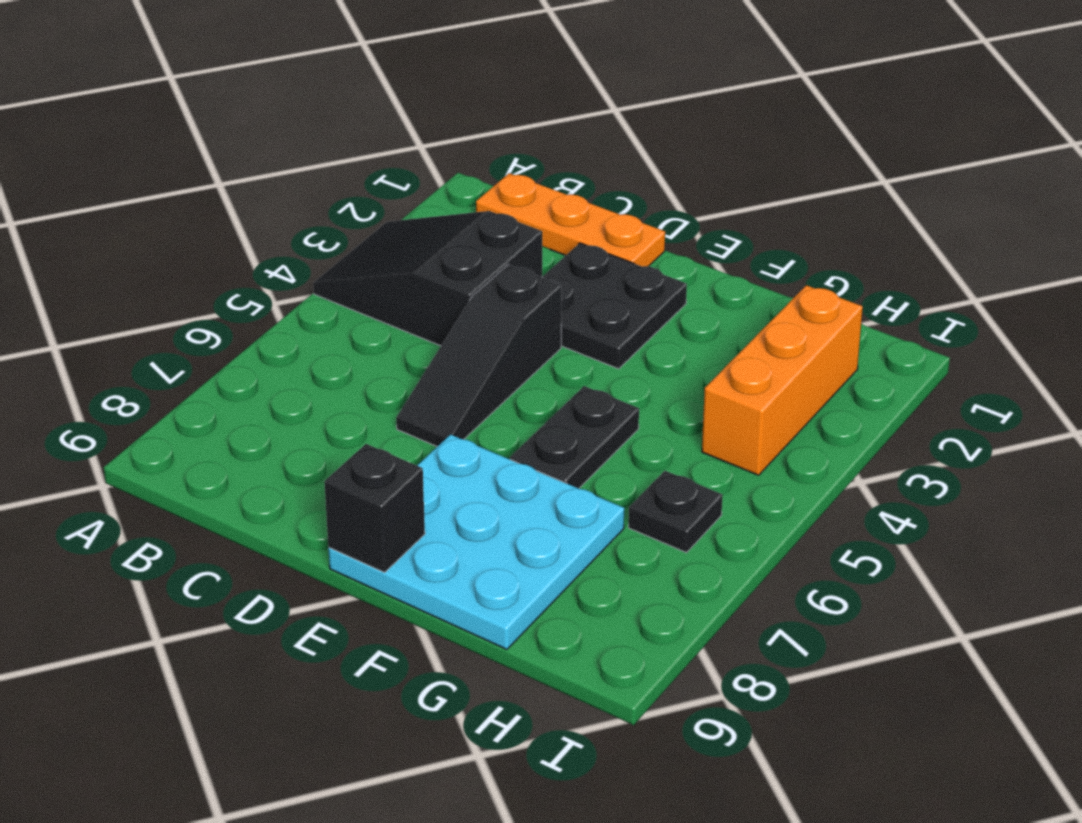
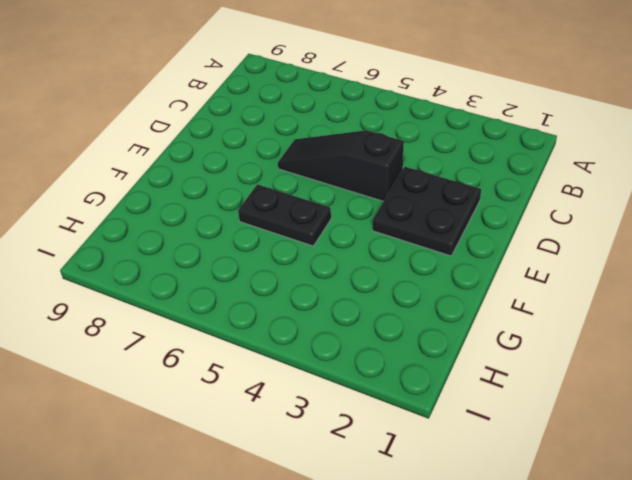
none -> black slope A3:C4 level 1 top C
none -> orange plate B1:D1 level 1

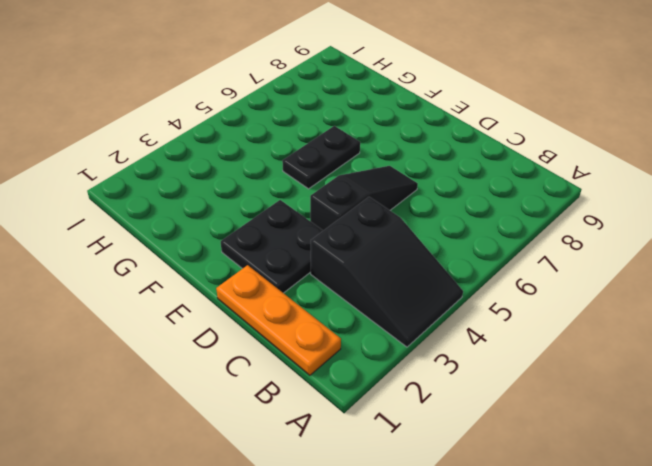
none -> cyan plate E7:G9 level 1
none -> orange brick H2:H4 level 1

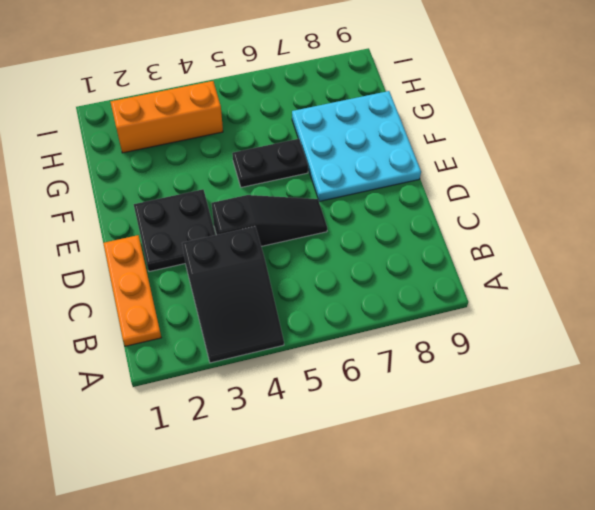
none -> black plate H6 level 1
none -> black brick E9 level 2

